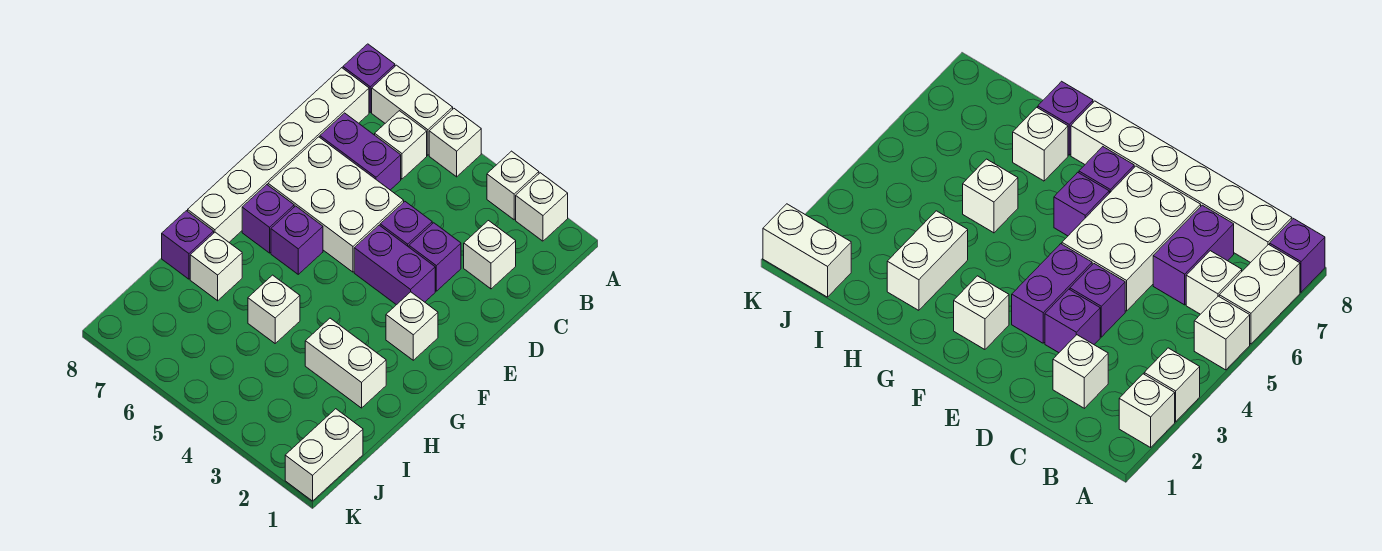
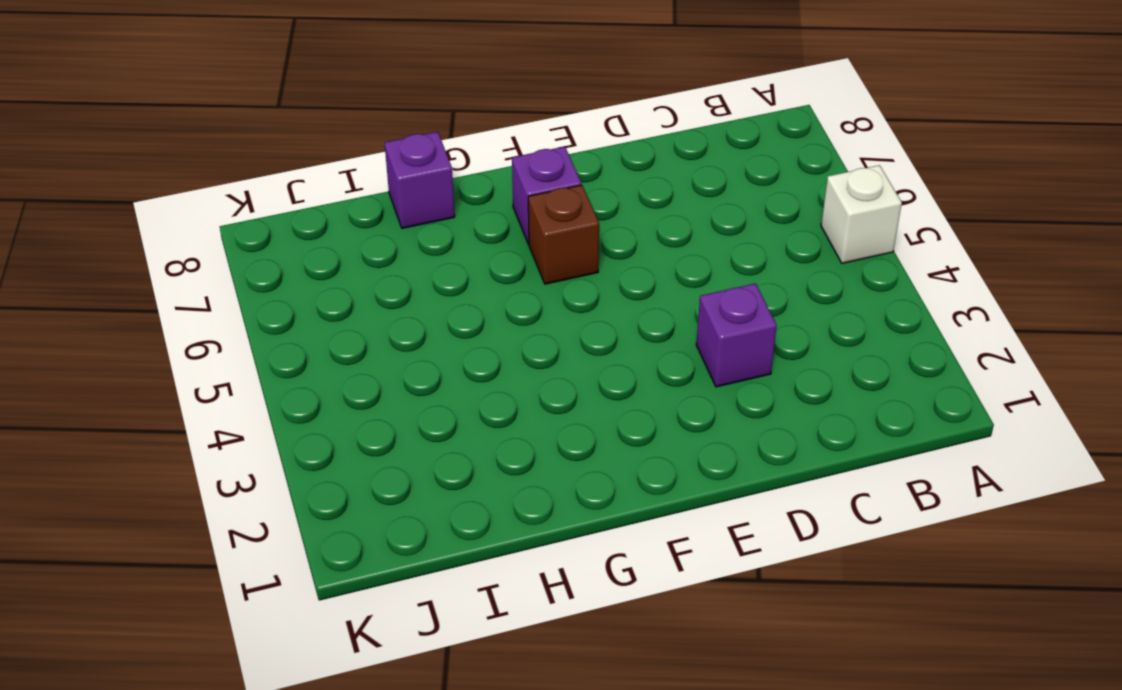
brown brick F6 level 1 -> purple brick F6 level 1
none -> white brick A2 level 1
none -> white brick A3 level 1
none -> white brick A6:A7 level 1

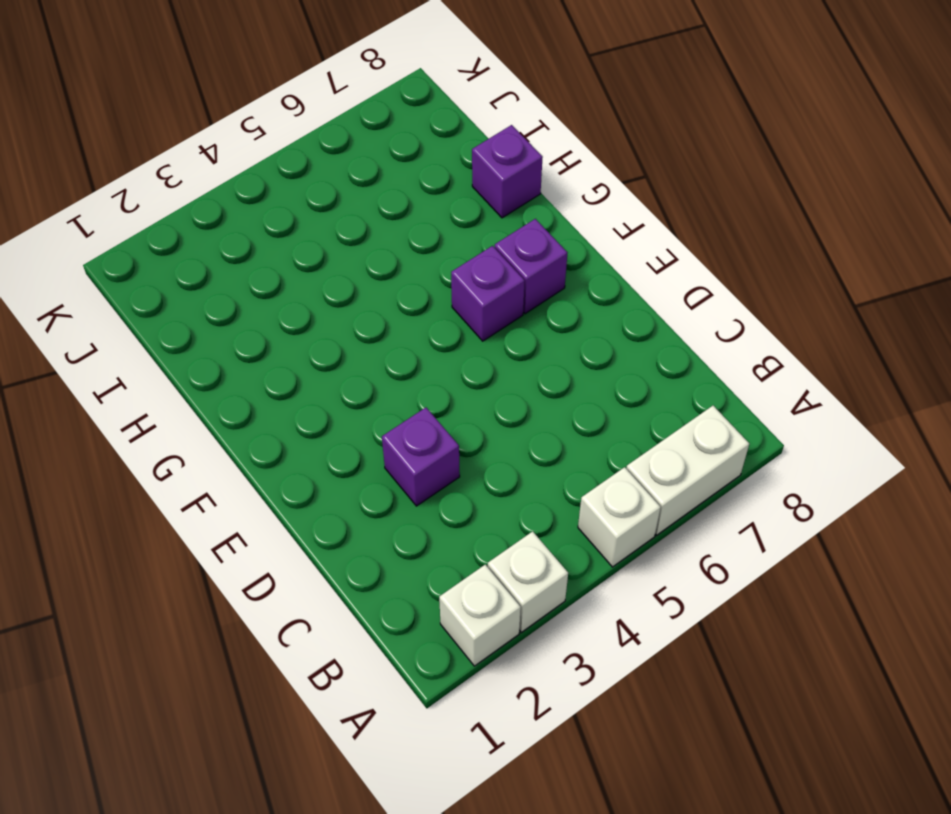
none -> purple brick A8 level 1
none -> white brick B6 level 1
none -> white brick B8:G8 level 1

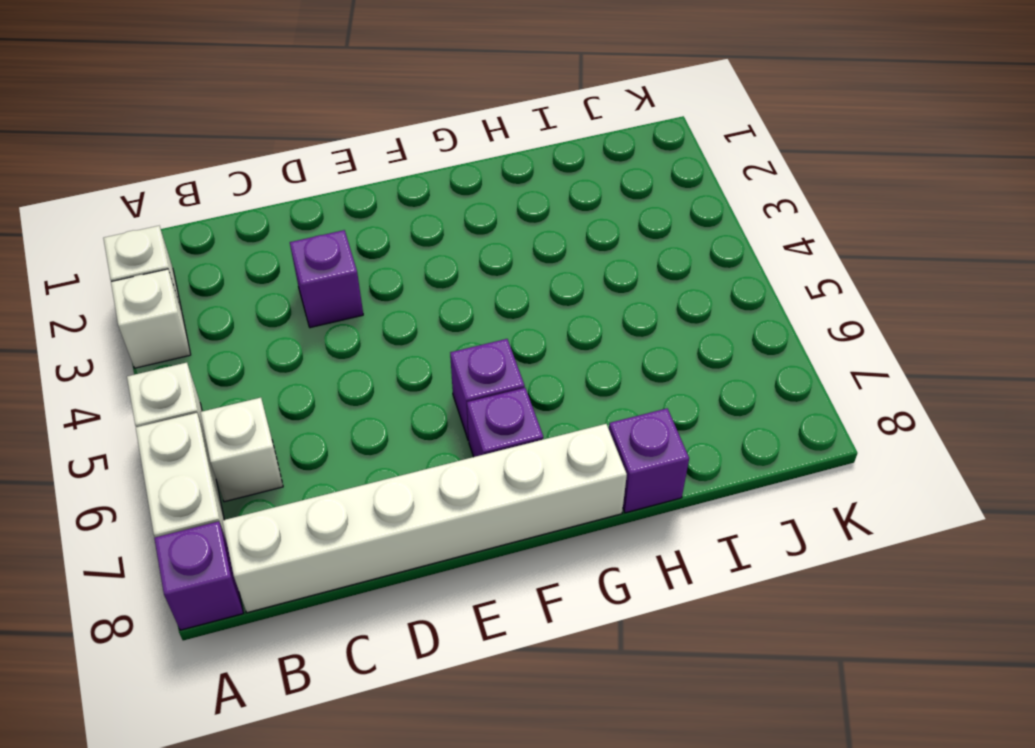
none -> white brick C2 level 1
none -> purple brick C6:C7 level 1
none -> purple brick D4 level 1

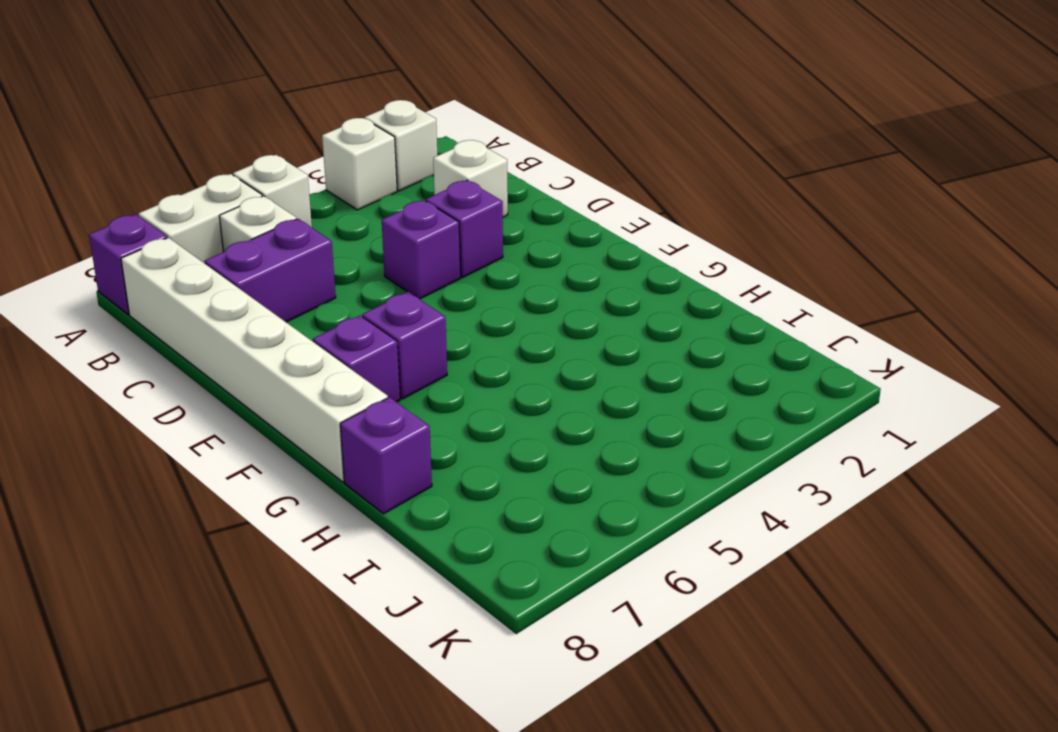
none -> white brick D5:E7 level 1
none -> purple brick E3:E4 level 1
none -> white brick F2 level 1

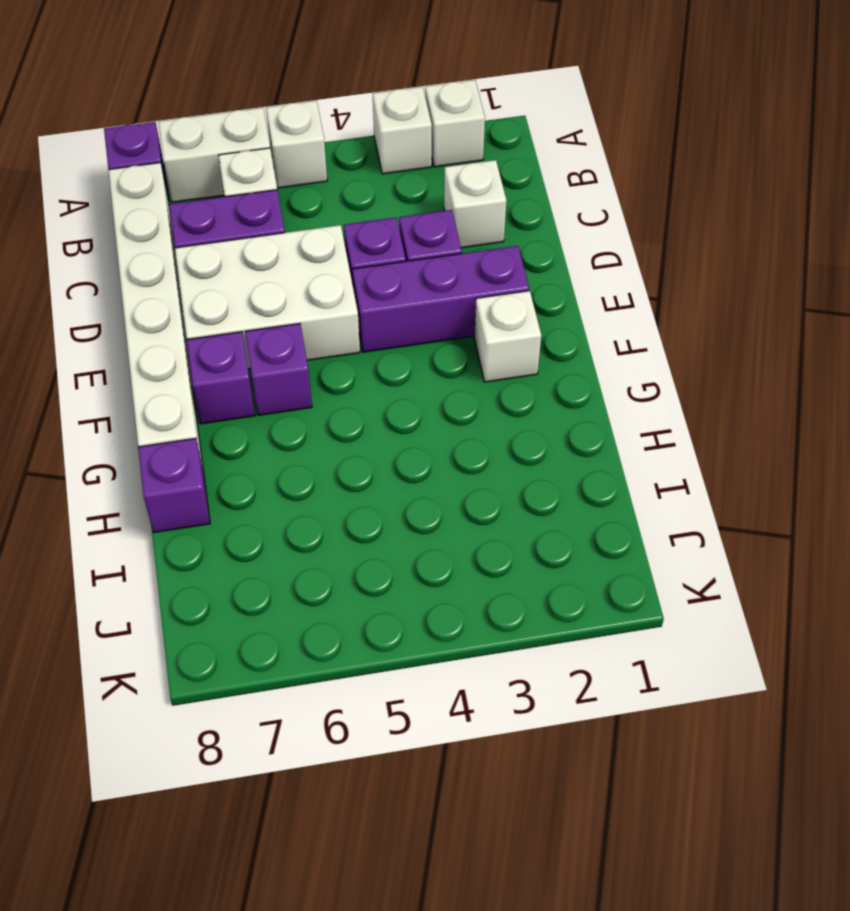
purple brick E2:E4 level 1 -> purple brick E3:E4 level 1
none -> white brick H2:H3 level 1
none -> white brick H5 level 1
none -> white brick H7 level 1

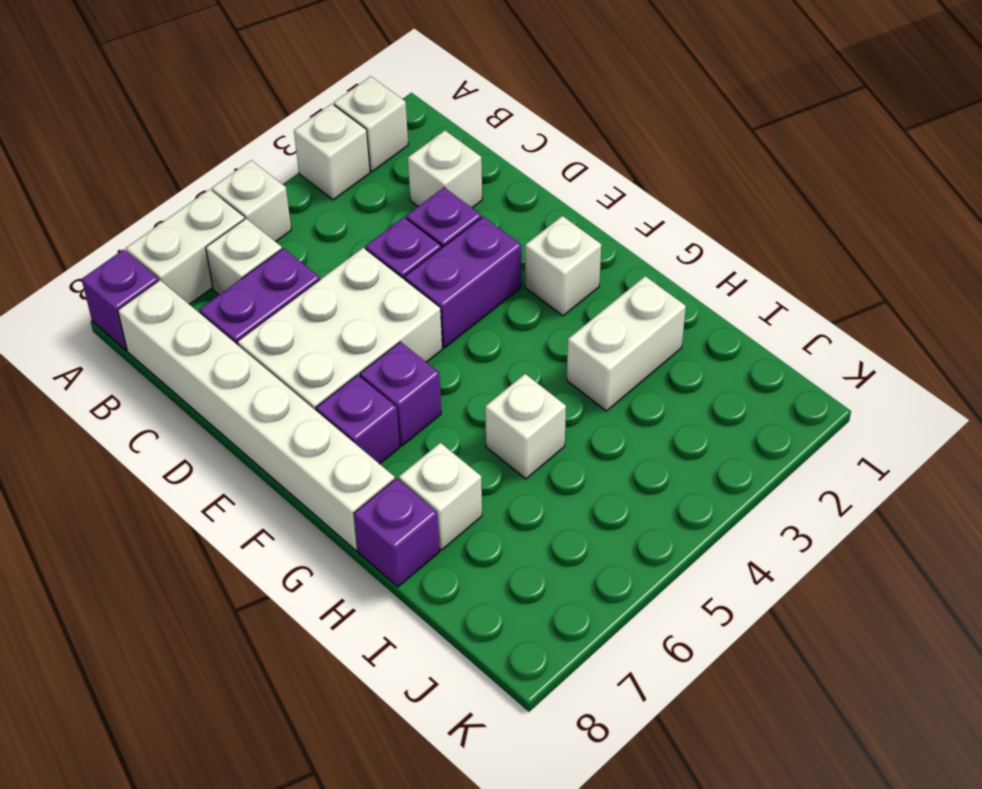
none -> white brick J1:K1 level 1

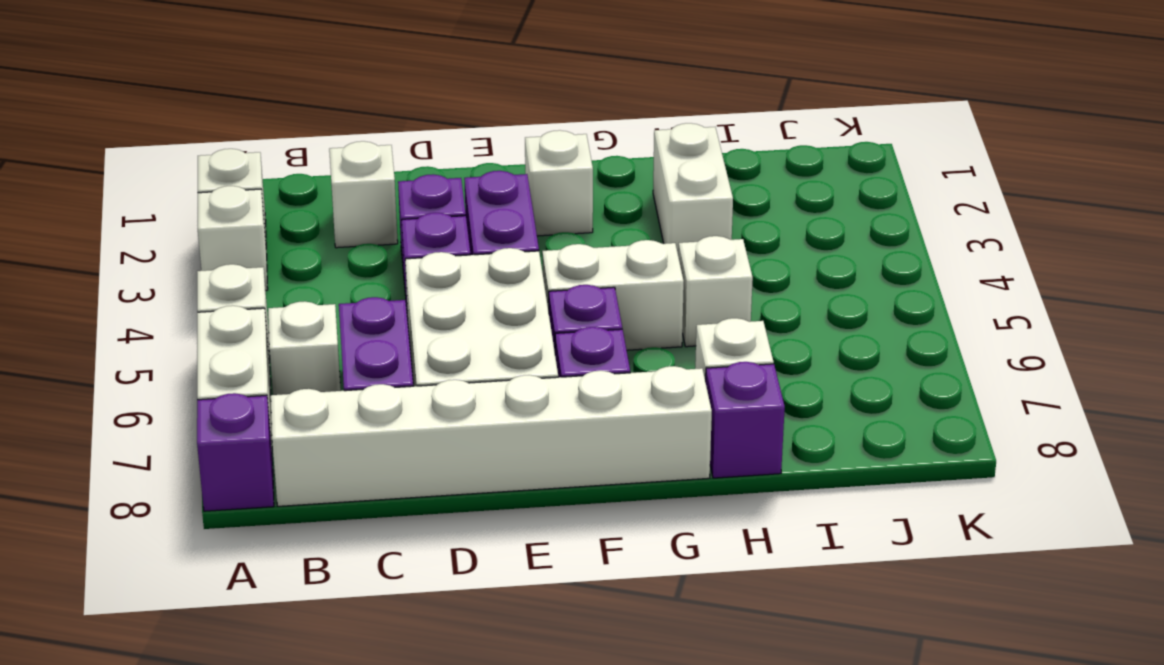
white brick F5:G5 level 1 -> white brick J1:K1 level 1

